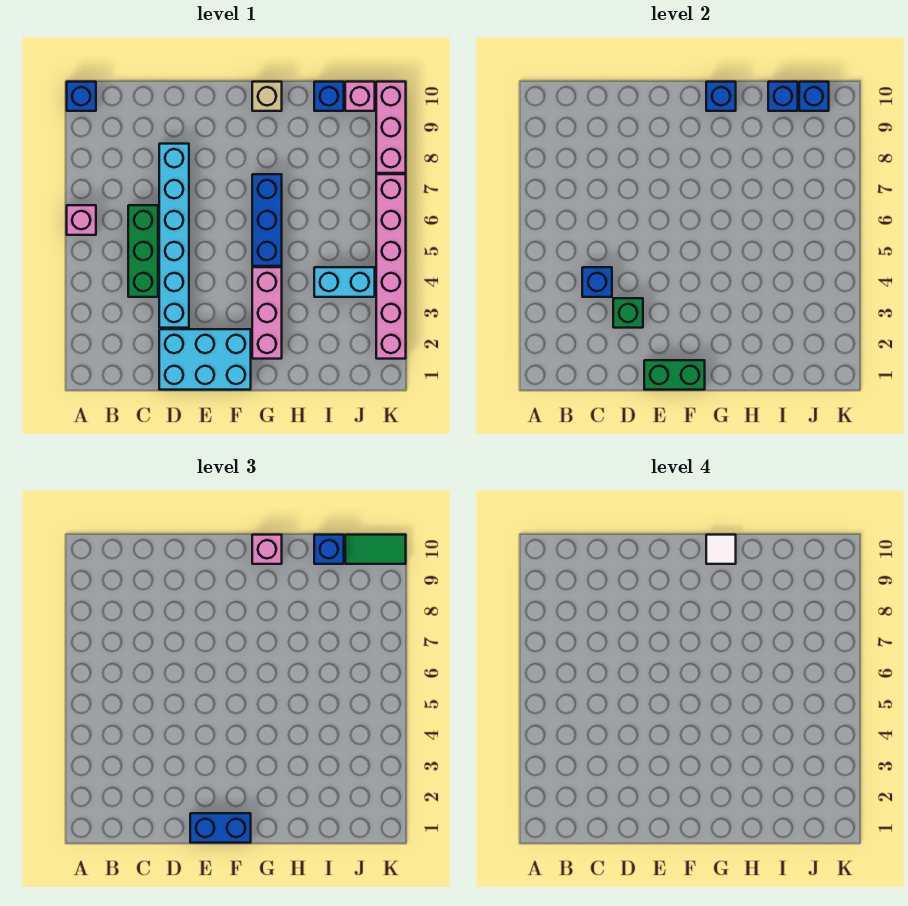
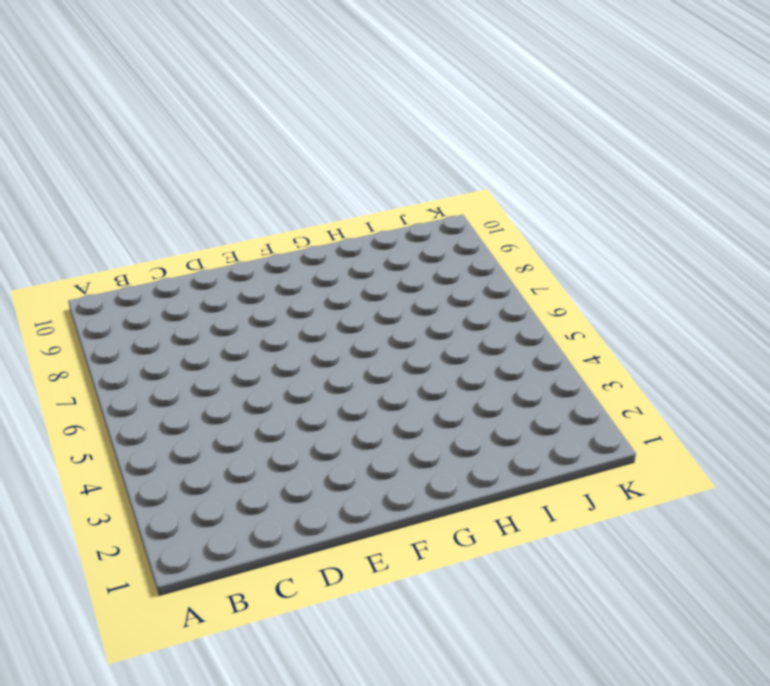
none -> pink brick A6 level 1
none -> blue brick A10 level 1
none -> green brick C4:C6 level 1

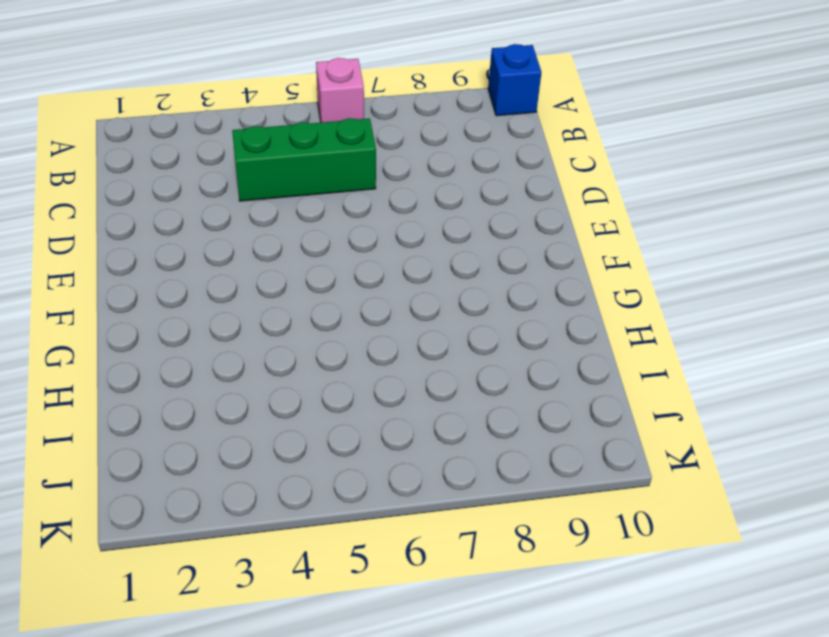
none -> cyan brick D1:F2 level 1
none -> cyan brick D3:D8 level 1
none -> pink brick G2:G4 level 1

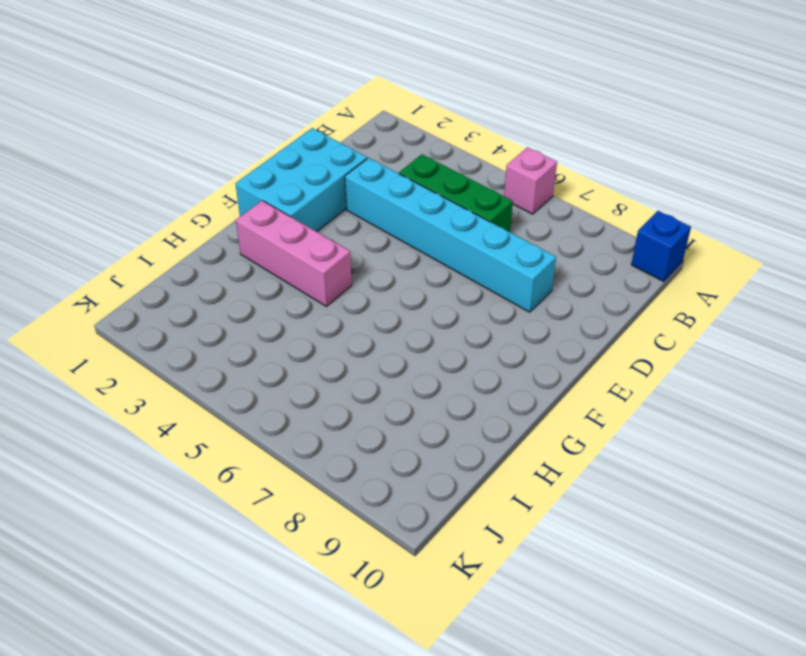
none -> blue brick G5:G7 level 1
none -> tan brick G10 level 1
none -> cyan brick I4:J4 level 1

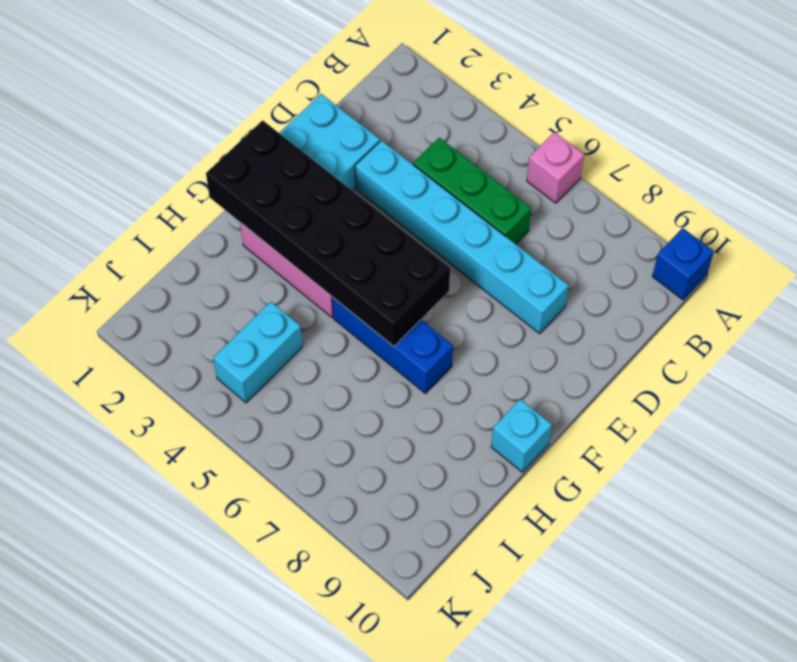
black brick F1:G6 level 2 -> green brick E1:F1 level 2
cyan brick G10 level 1 -> tan brick G10 level 1
none -> blue brick I10 level 1
none -> pink brick J10 level 1
none -> pink brick K2:K7 level 1

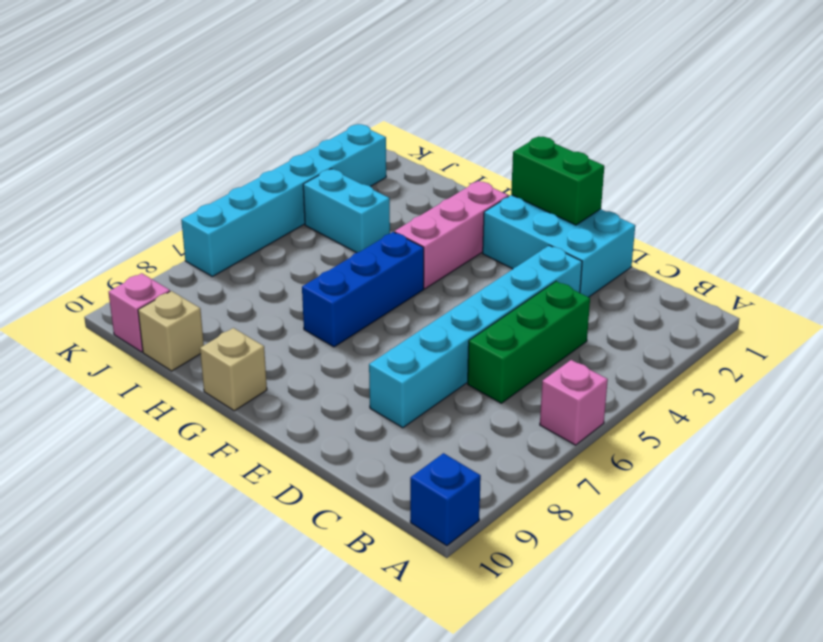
tan brick I10 level 1 -> blue brick I10 level 1
cyan brick K2:K7 level 1 -> pink brick K2:K7 level 1
none -> pink brick K8:K10 level 1
none -> blue brick C4 level 2
none -> green brick D3 level 2

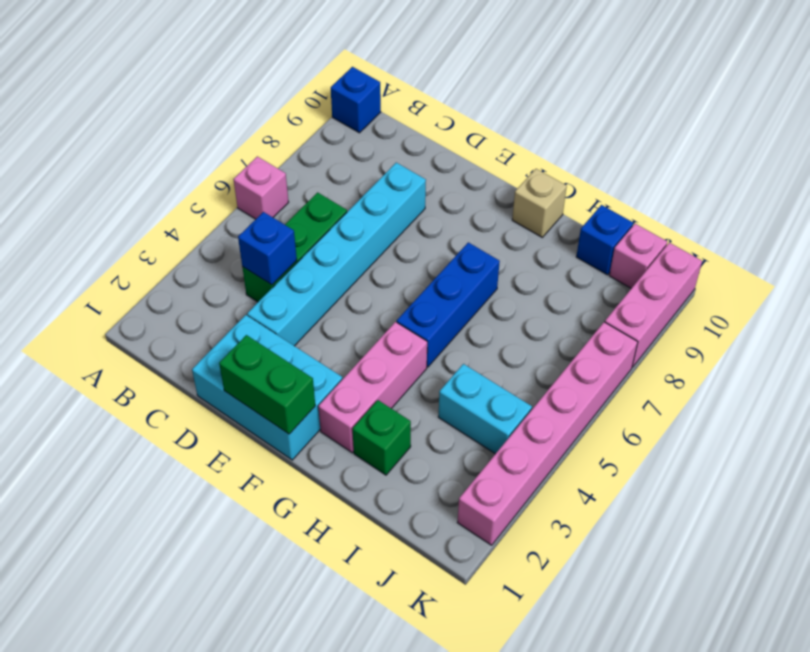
green brick H2 level 1 -> green brick D3 level 2
none -> blue brick G10 level 2
none -> blue brick I10 level 2
none -> blue brick J10 level 2

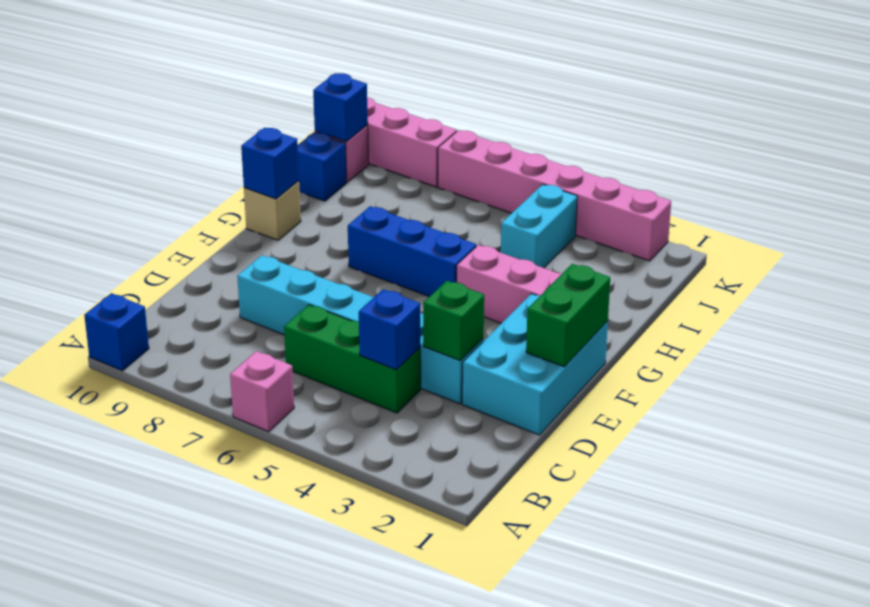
none -> blue brick I10 level 2
none -> blue brick E1:F1 level 3
none -> pink brick G10 level 3

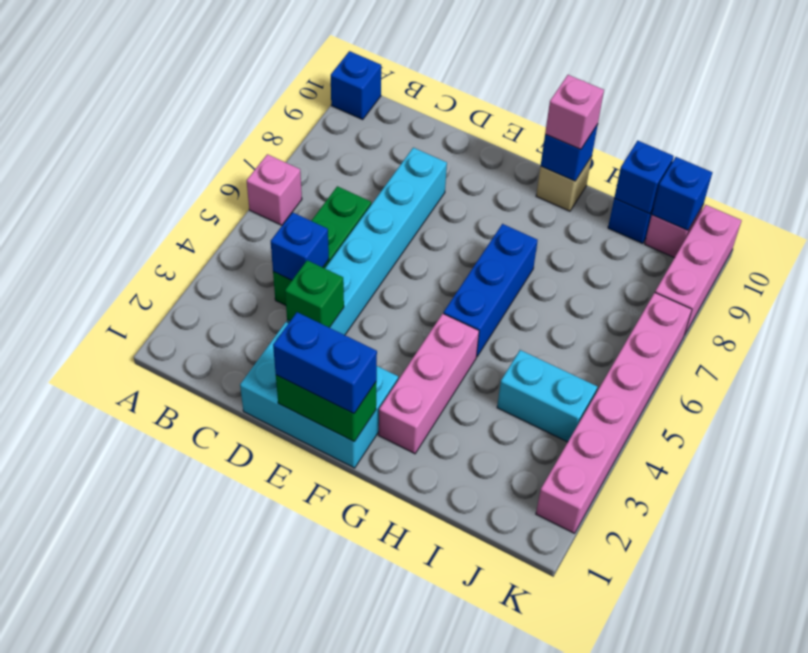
none -> blue brick I10 level 3
none -> green tile J10:K10 level 3
none -> white tile G10 level 4

